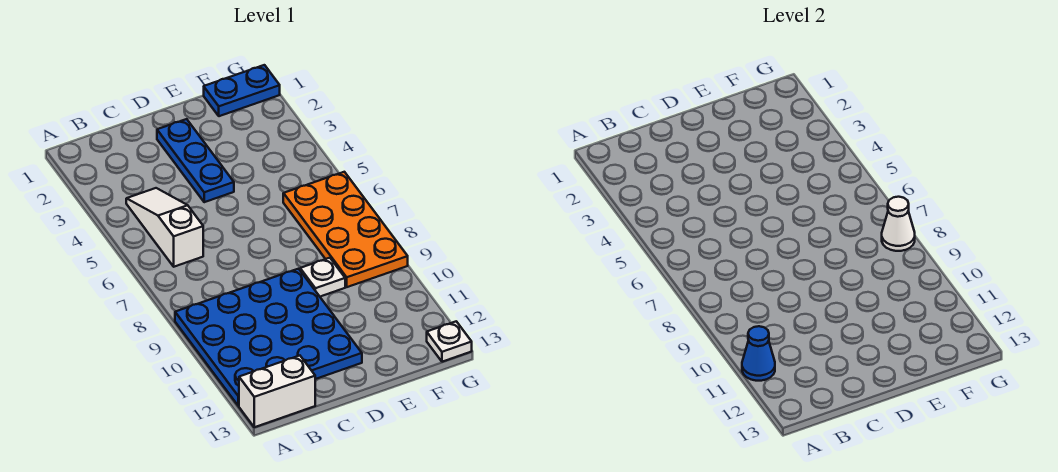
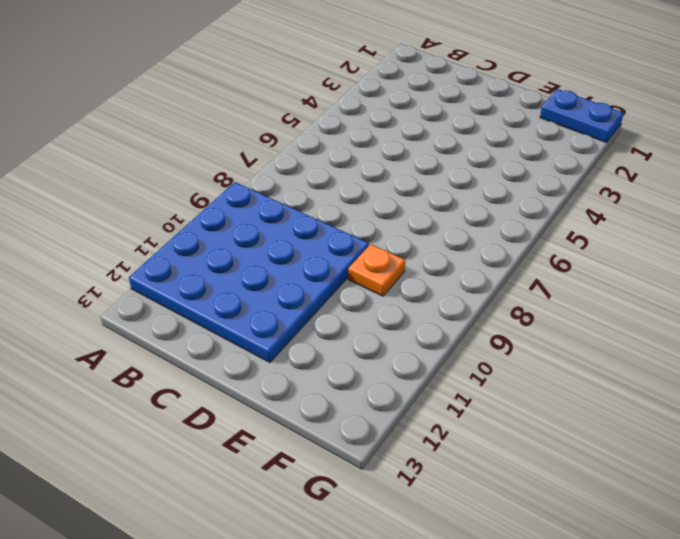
orange plate E9 level 1 -> white plate E9 level 1
none -> white brick A13:B13 level 1
none -> white slope B4:B6 level 1 top 6

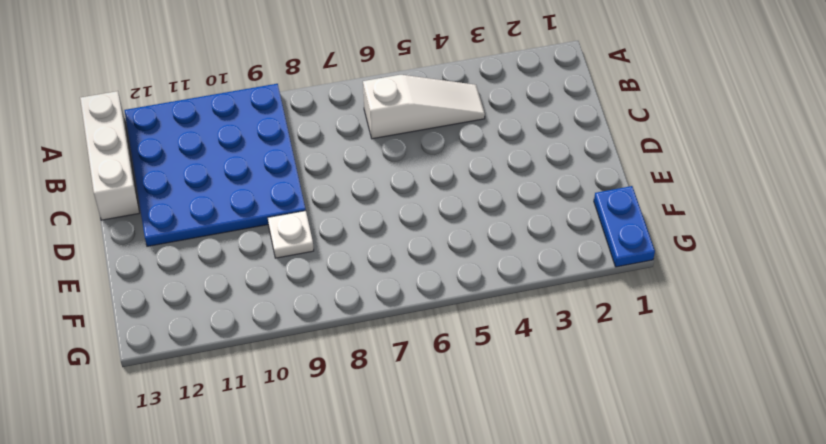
white brick A13:C13 level 1 -> white brick A13:B13 level 1
none -> blue plate D2:D4 level 1
none -> orange plate F6:G9 level 1

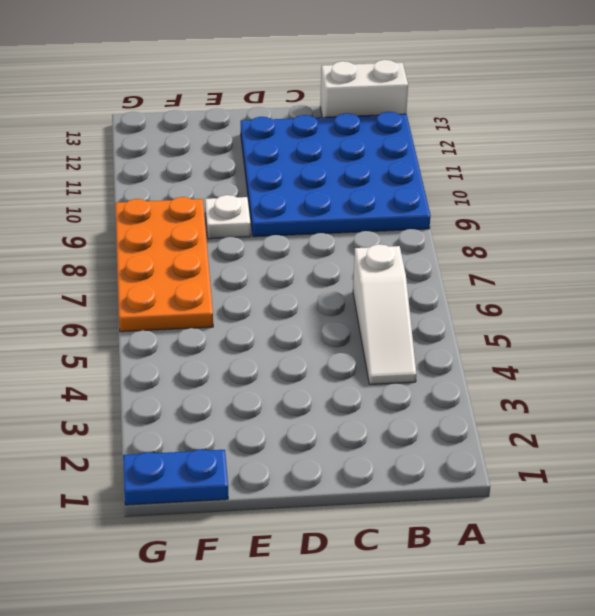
none -> blue plate D2:D4 level 1
none -> white plate G13 level 1

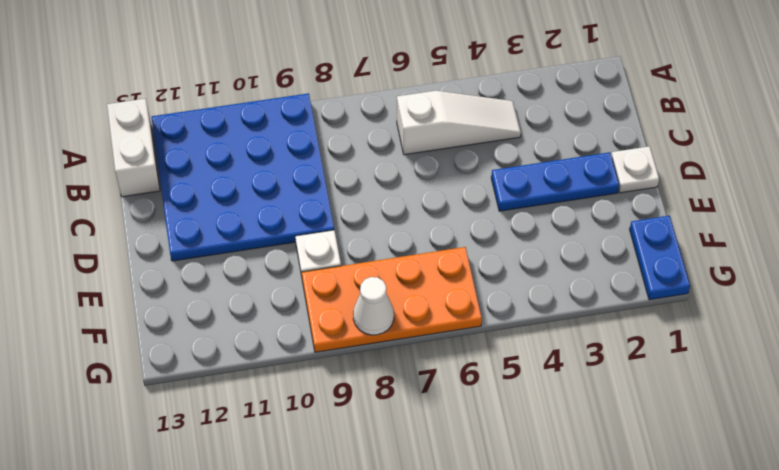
white plate D1 level 1 -> white plate G13 level 1
none -> blue cone A11 level 2

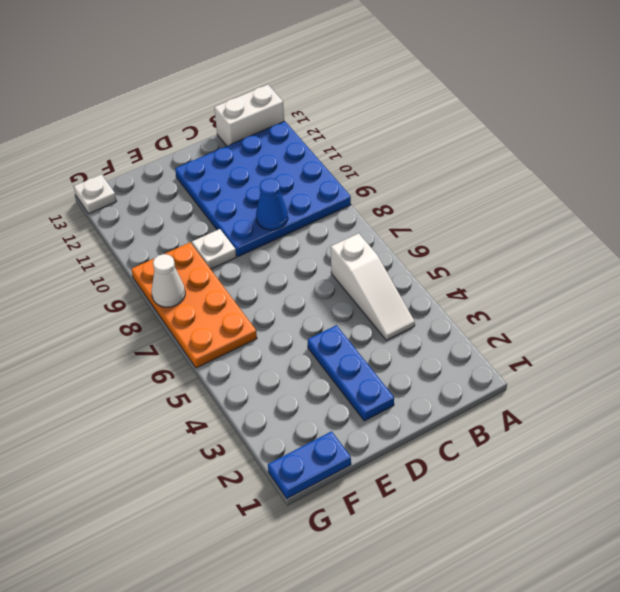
blue cone C9 level 2 -> blue cone A11 level 2

